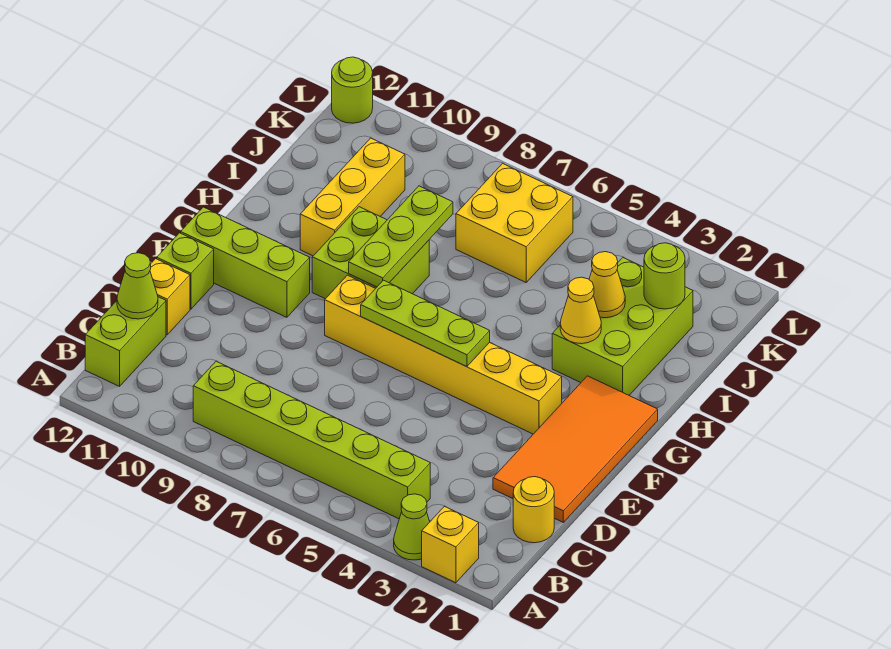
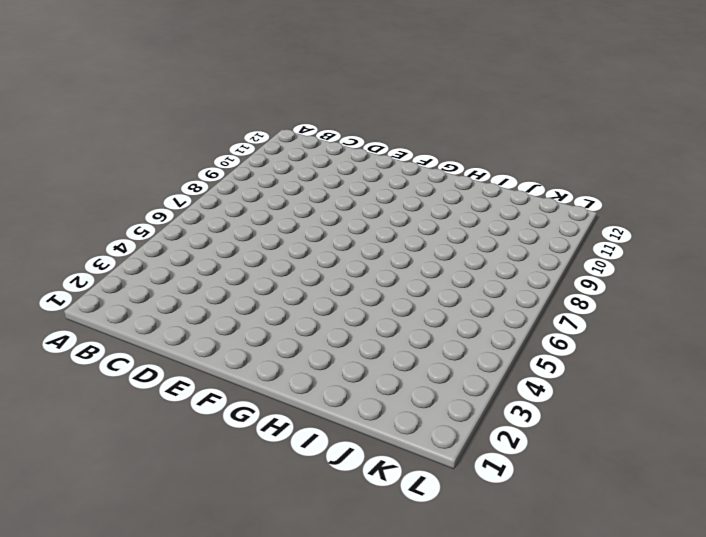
none -> yellow brick A2 level 1
none -> lime cone A3 level 1
none -> lime brick B4:B9 level 1

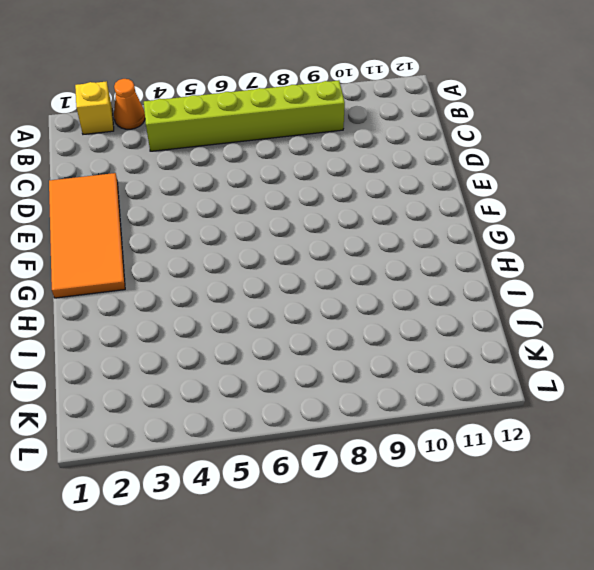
orange cone A3 level 1 -> lime cone A3 level 1
none -> lime brick B12:C12 level 1
none -> yellow round brick C1 level 1
none -> yellow brick D12 level 1

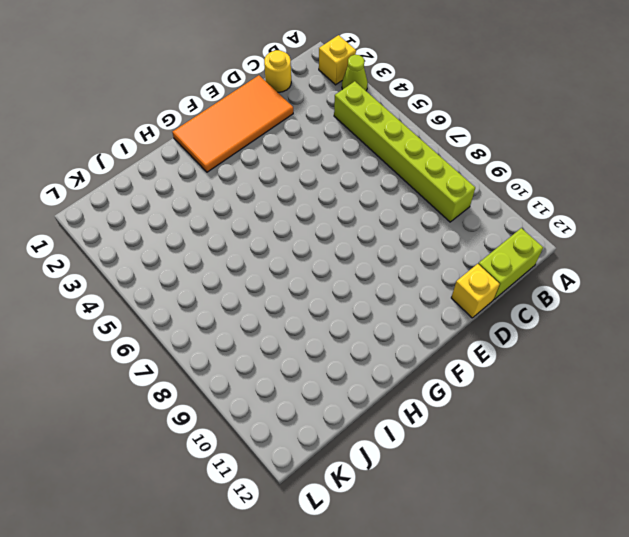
none -> lime brick E12 level 1
none -> yellow brick F3:F8 level 1
none -> lime brick F10:F12 level 1

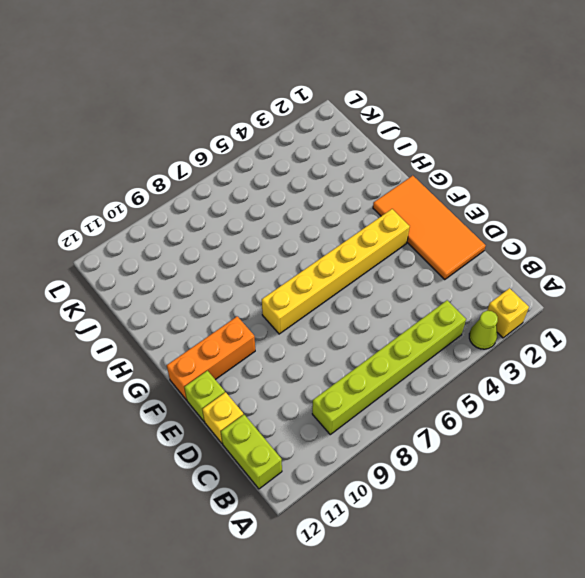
orange brick F10:F12 level 1 -> lime brick F10:F12 level 1
none -> yellow round brick C1 level 1
none -> lime brick G8:H9 level 1
none -> lime brick H2:J3 level 1

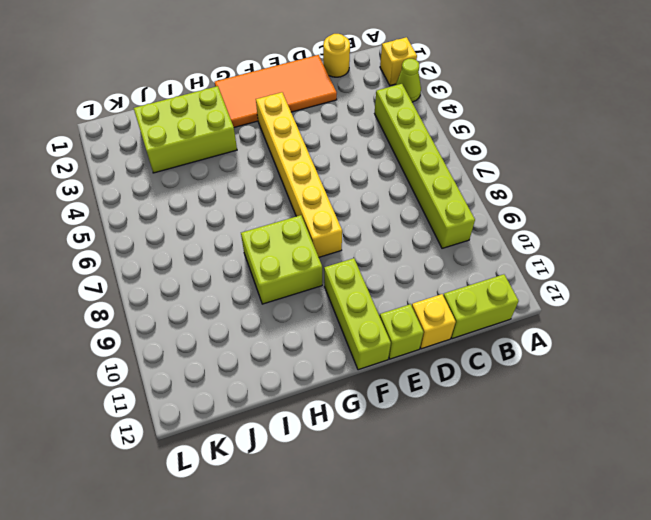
none -> yellow brick H10:J10 level 1
none -> yellow brick J6:K7 level 1
none -> lime round brick L12 level 1

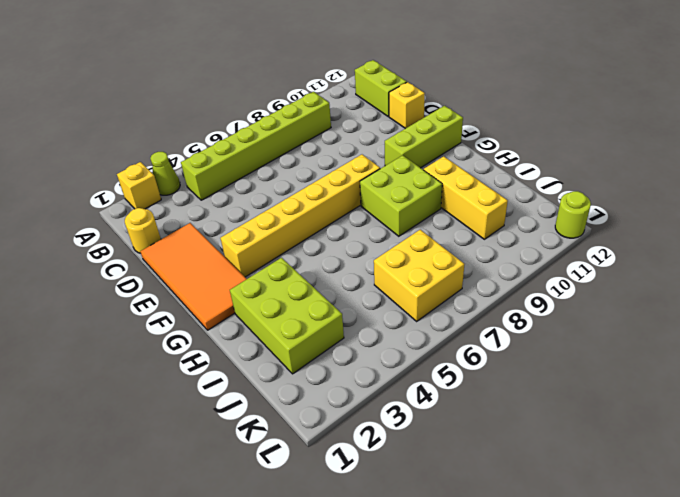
none -> lime brick E12 level 1
none -> lime cone C12 level 2
none -> lime plate F5:F7 level 2

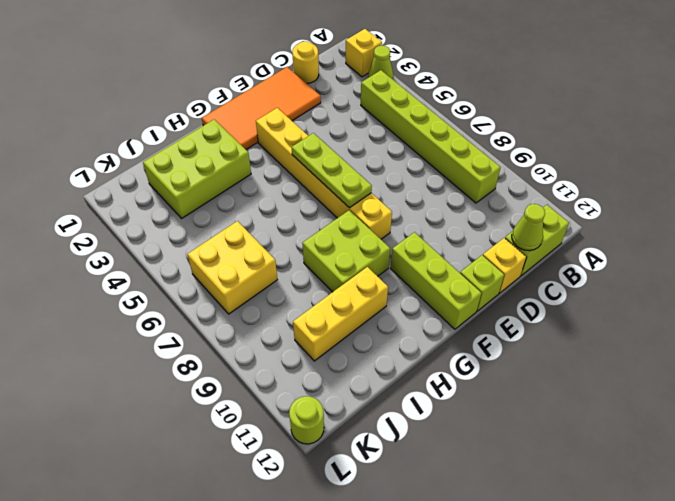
none -> lime plate G8:I8 level 2
none -> yellow cone H3 level 2
none -> yellow cone I3 level 2

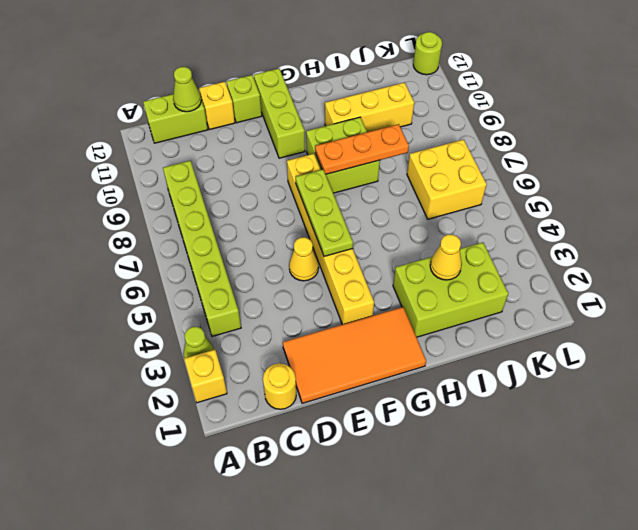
yellow cone E5 level 1 -> yellow cone H3 level 2
orange plate G8:I8 level 2 -> lime plate G8:I8 level 2
none -> lime round brick J2 level 2

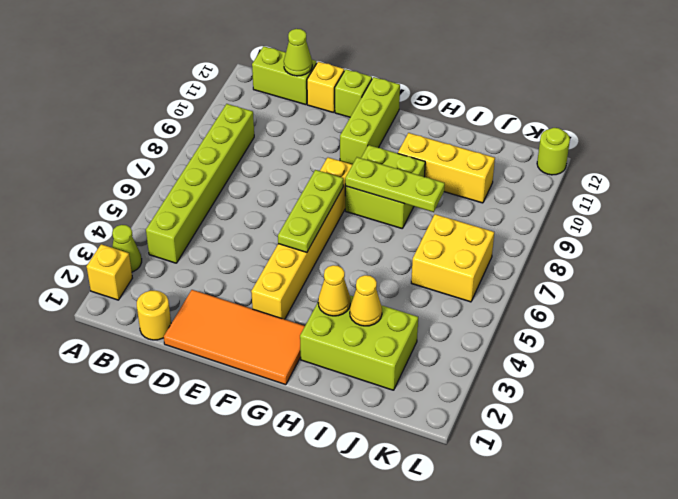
none -> lime round brick J2 level 2

